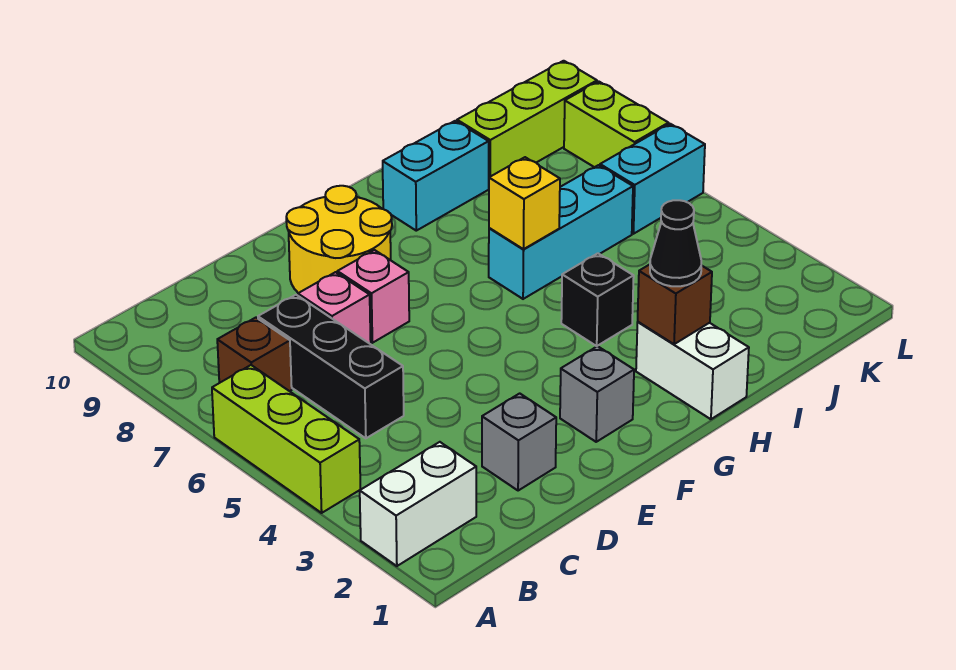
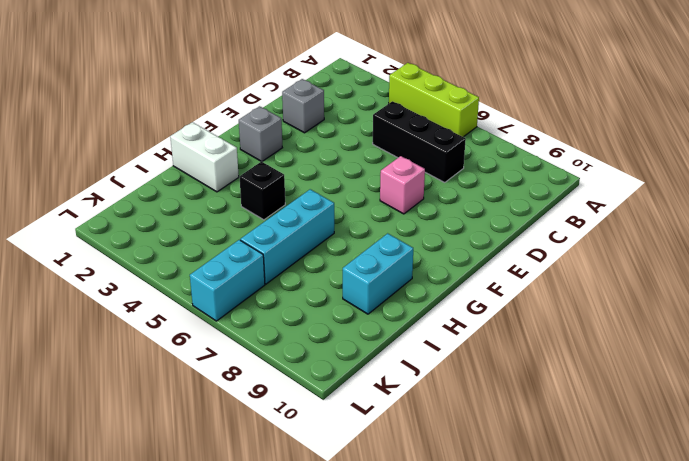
none -> white brick A2:B2 level 1
none -> brown brick B7 level 1
none -> pink brick D7 level 1

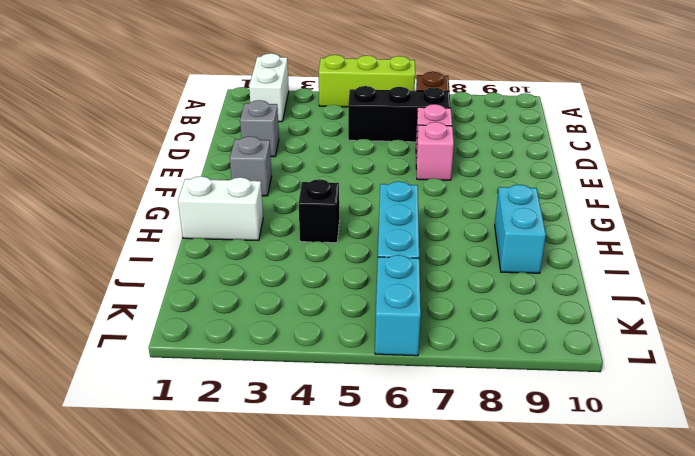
none -> yellow round brick E8:F9 level 1
none -> lime brick J9:L9 level 1
none -> lime brick L7:L8 level 1

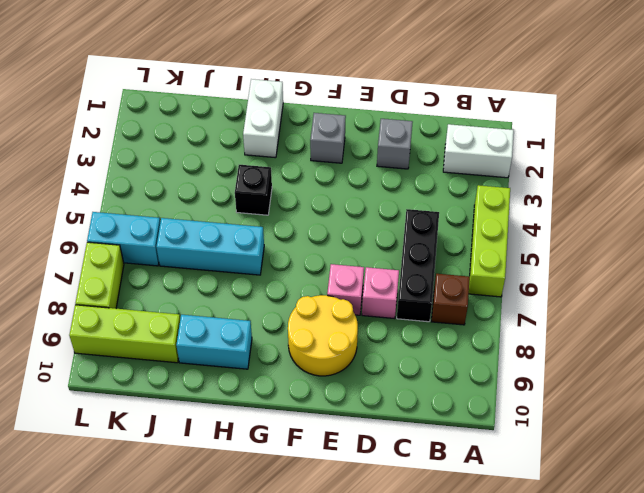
none -> brown brick H2 level 2
none -> yellow brick H6 level 2
none -> black cone H2 level 3

